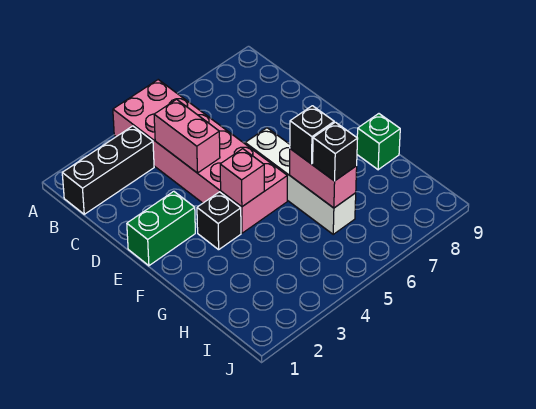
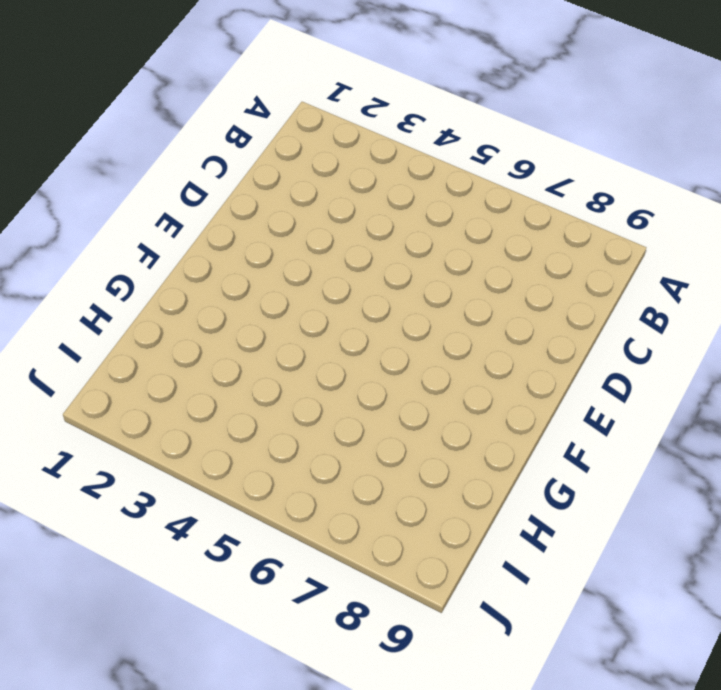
none -> pink brick A4:F5 level 1
none -> black brick B1:B3 level 1

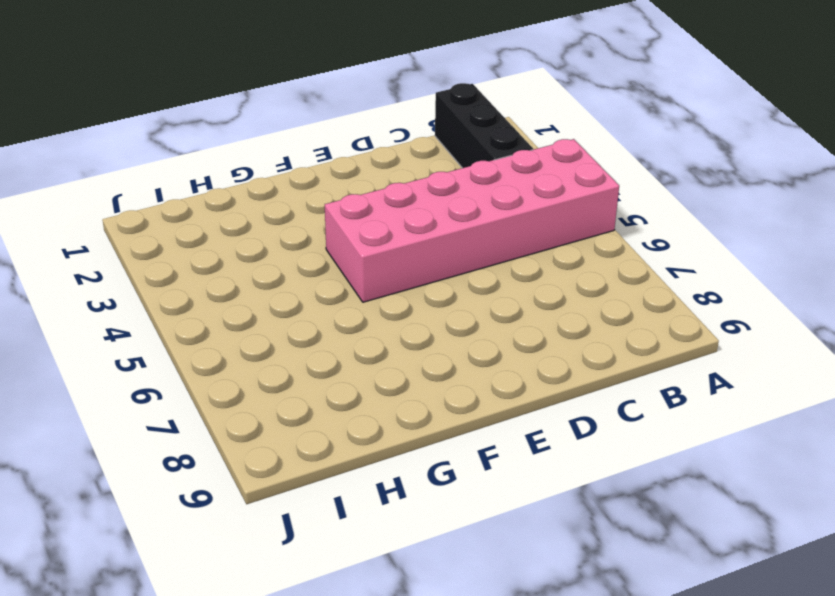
none -> green brick E1:E2 level 1
none -> white brick E6:H6 level 1

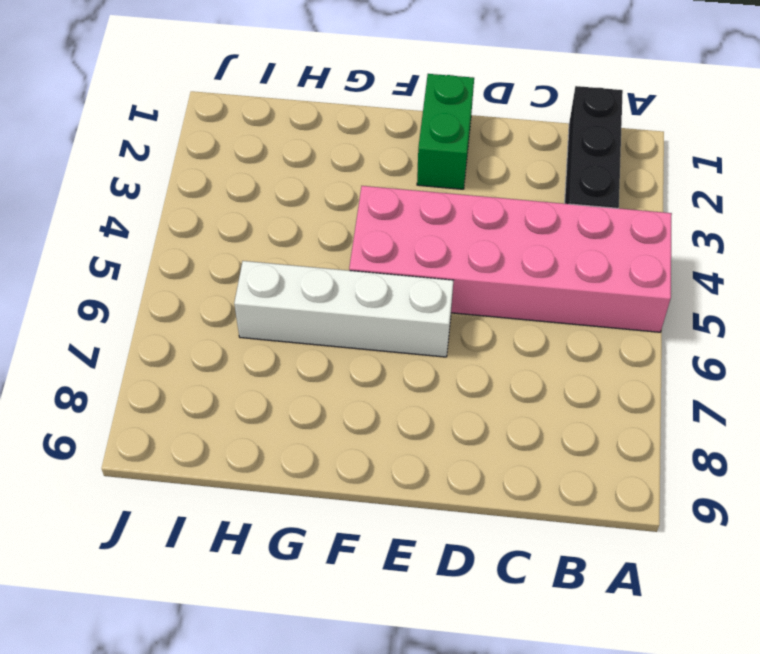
none -> black brick F3 level 1
none -> green brick G9 level 1

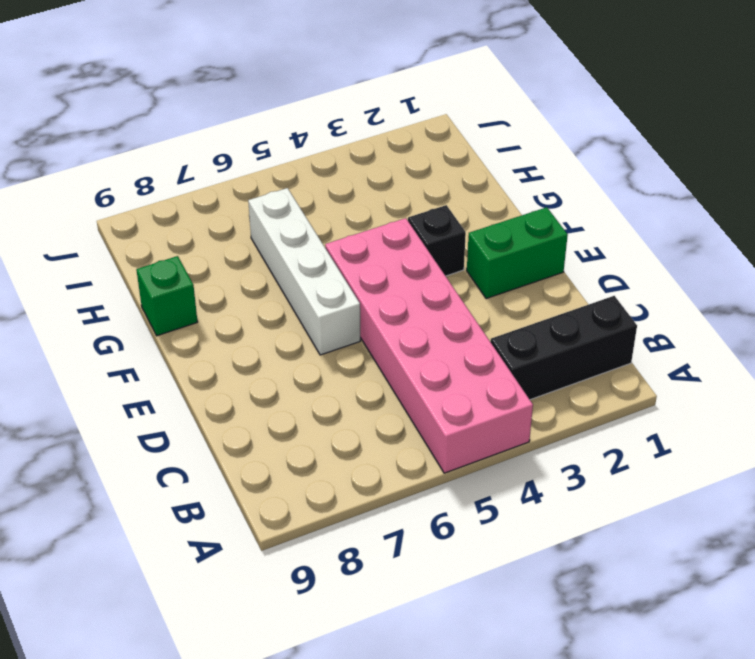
none -> pink brick C4:D4 level 2
none -> pink brick F4 level 2

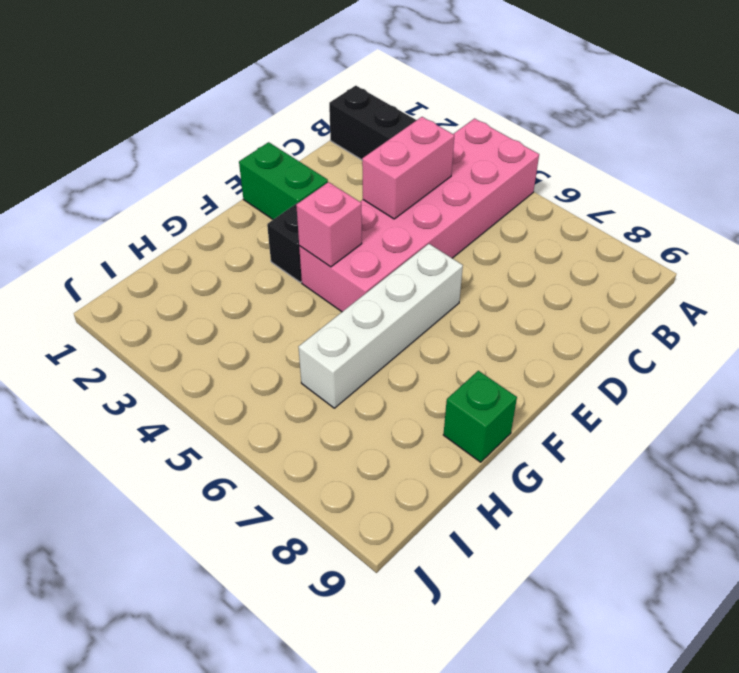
none -> pink brick G6:H6 level 2
none -> black brick G6 level 3

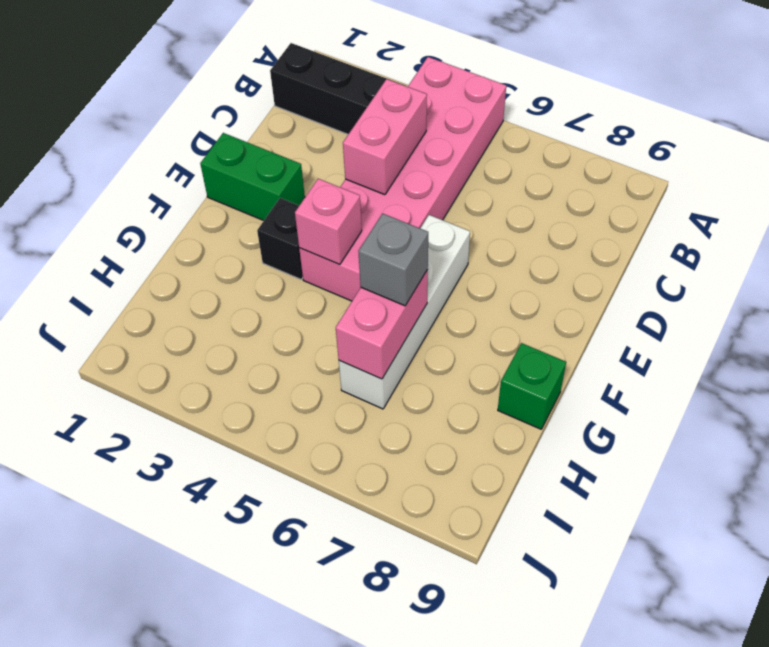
grey brick G6 level 3 -> black brick G6 level 3
none -> black brick H6 level 3

